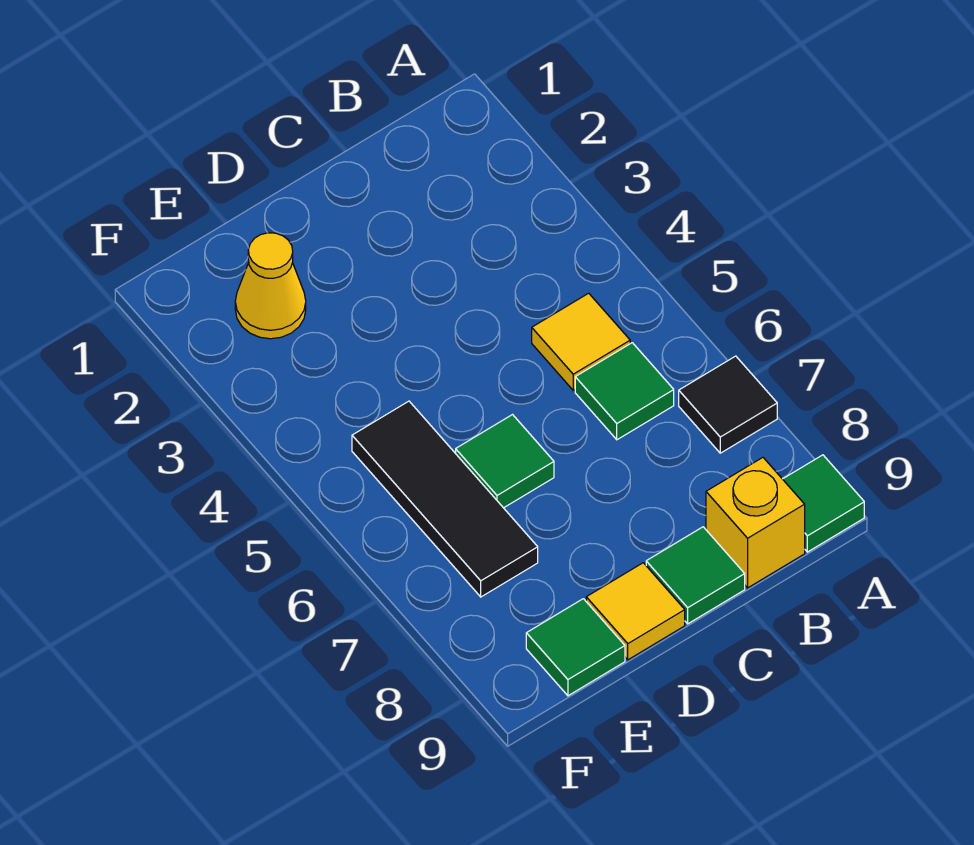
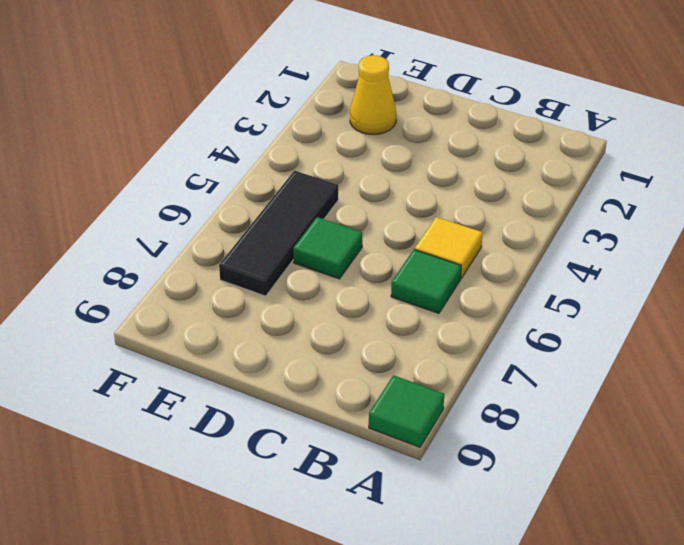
none -> black tile A7 level 1
none -> yellow brick B9 level 1

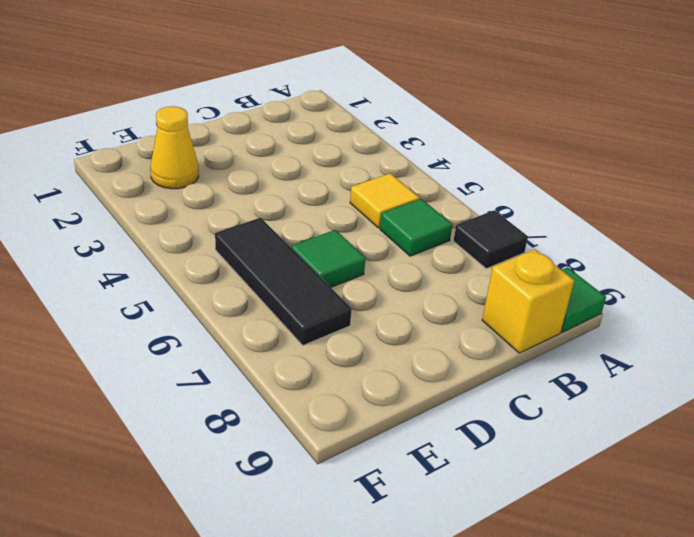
none -> green tile C9 level 1
none -> yellow tile D9 level 1

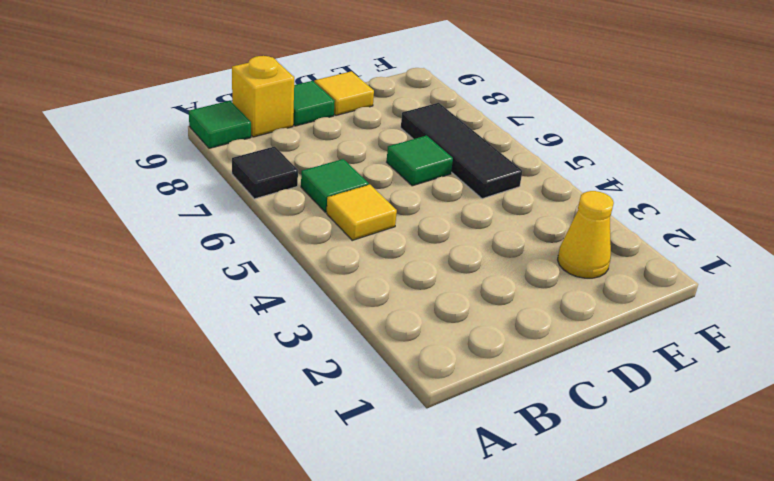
none -> green tile E9 level 1

